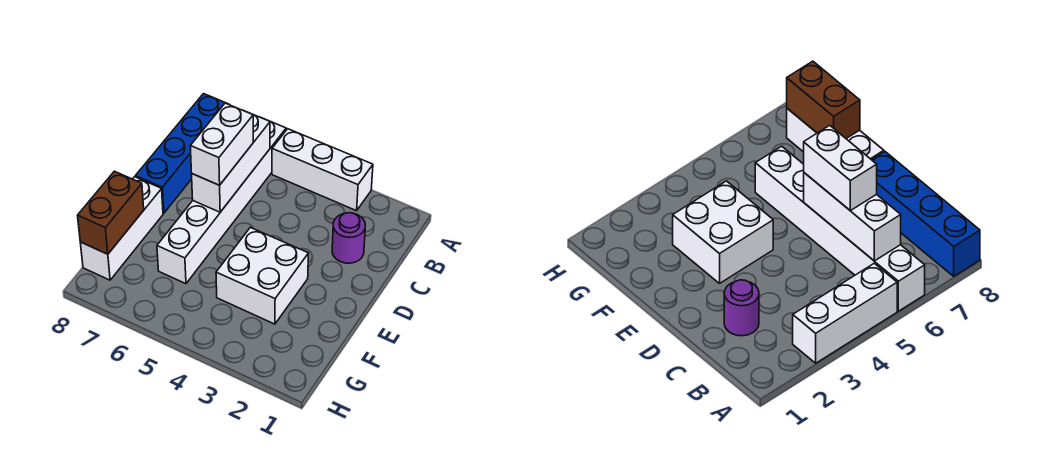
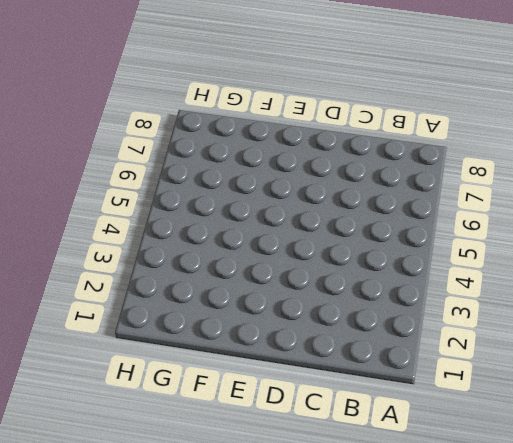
none -> white brick A3:A5 level 1
none -> white brick A6:F6 level 1

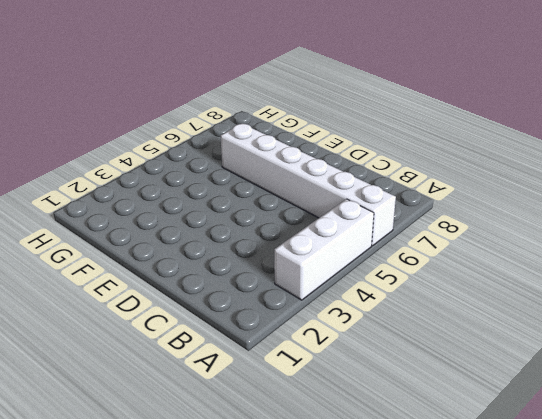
none -> blue brick A8:D8 level 1
none -> purple round brick C2 level 1

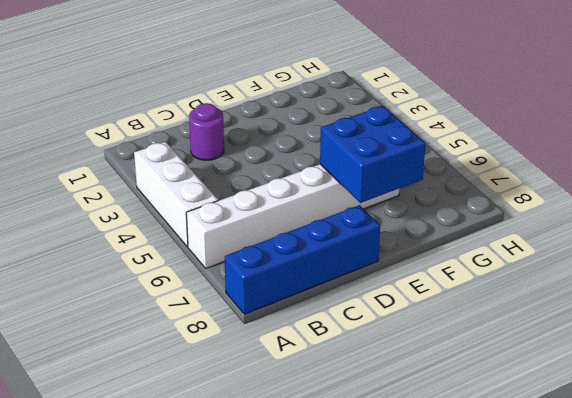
blue brick E6:F7 level 2 -> none
none -> white brick E3:F4 level 1
none -> white brick E8:G8 level 1

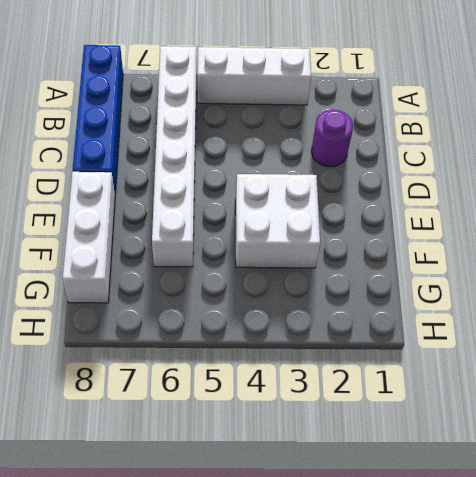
none -> white brick B6:D6 level 2
none -> brown brick F8:G8 level 2

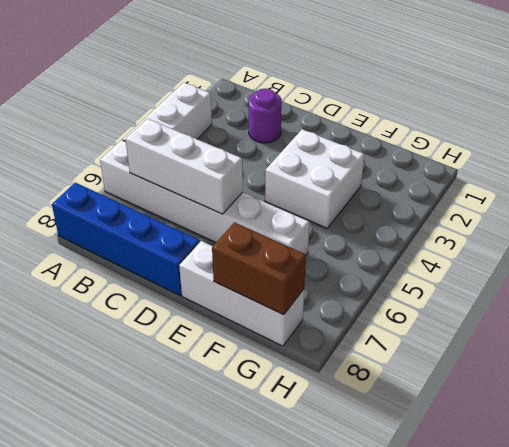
none -> white brick C6:D6 level 3

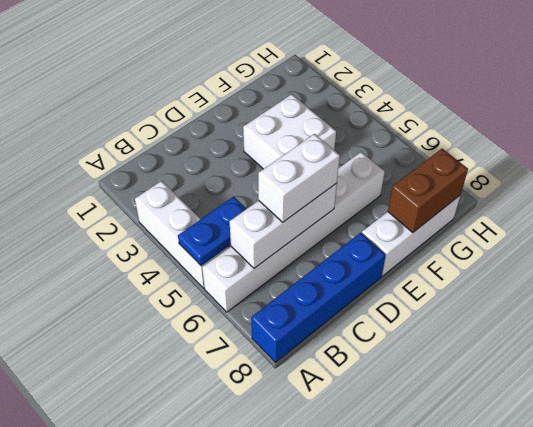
blue plate A5:B5 level 2 -> none
none -> purple round brick C2 level 1

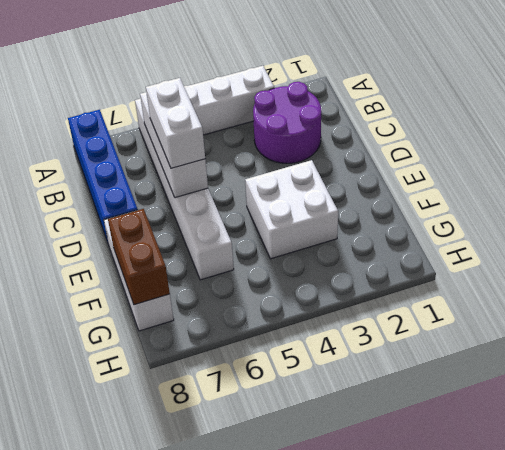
purple round brick B2:C3 level 1 -> purple round brick C2 level 1

